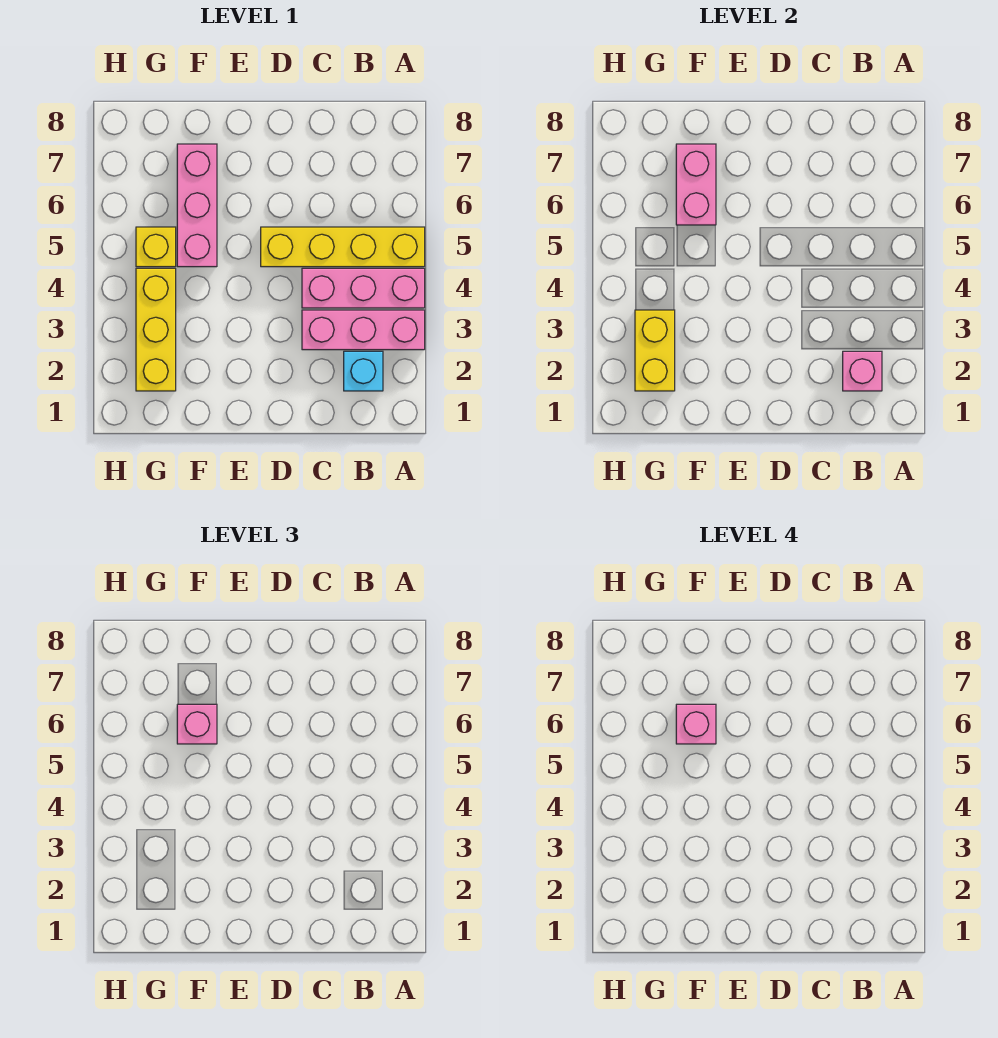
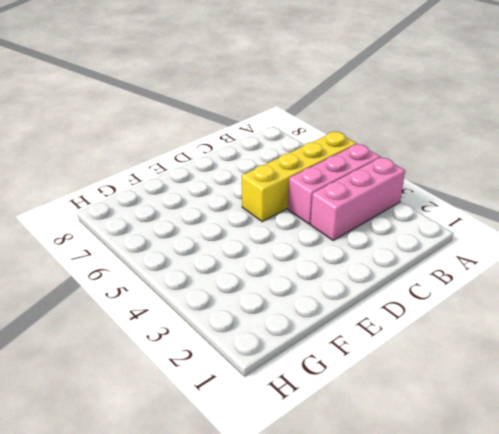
none -> cyan brick B2 level 1
none -> pink brick F5:F7 level 1
none -> yellow brick G2:G4 level 1

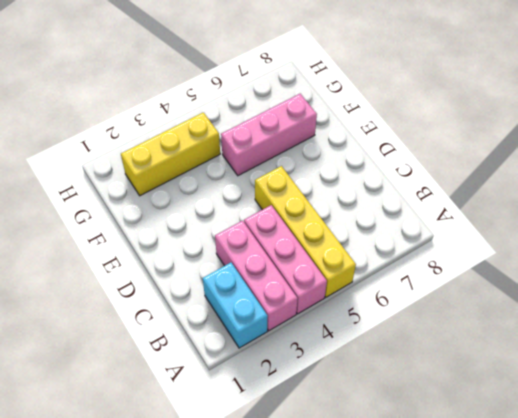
cyan brick A2:B2 level 1 -> cyan brick B2 level 1
none -> yellow brick G5 level 1
none -> pink brick B2 level 2
none -> pink brick F6:F7 level 2

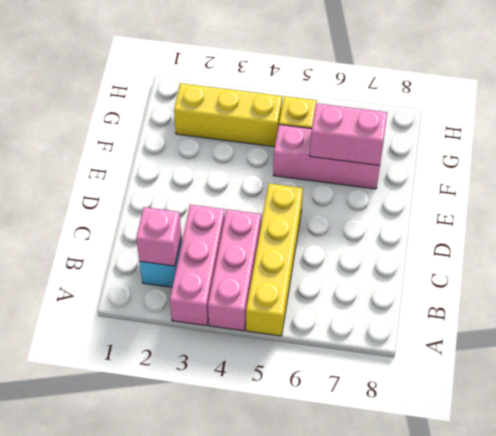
none -> yellow brick G2:G3 level 2
none -> pink brick F6 level 3
none -> pink brick F6 level 4

